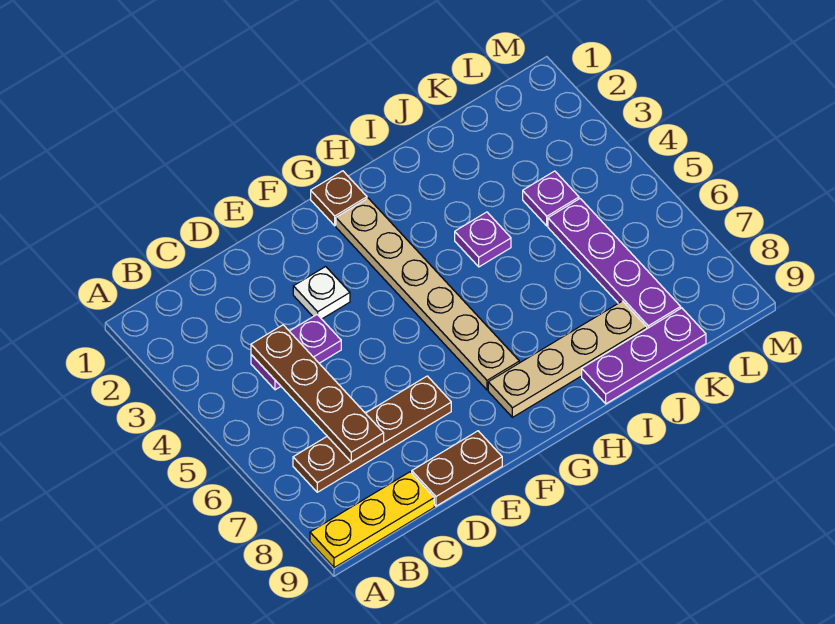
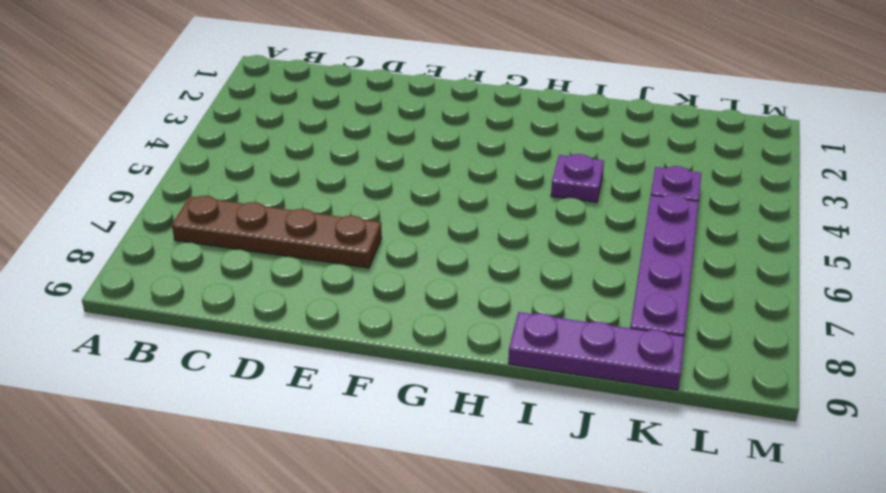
none -> yellow plate A9:C9 level 1
none -> purple plate C4:D4 level 1
none -> brown plate D9:E9 level 1

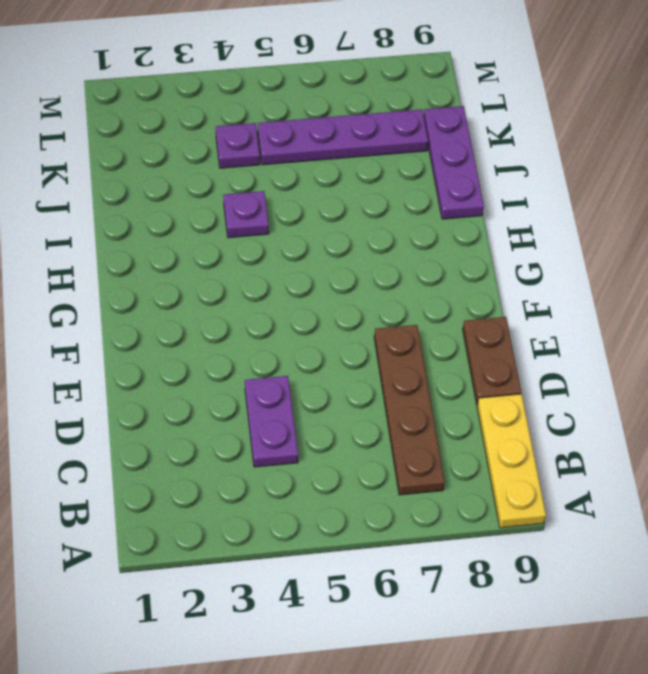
none -> white plate E3 level 1
none -> brown plate G1 level 1
none -> tan plate G2:G7 level 1

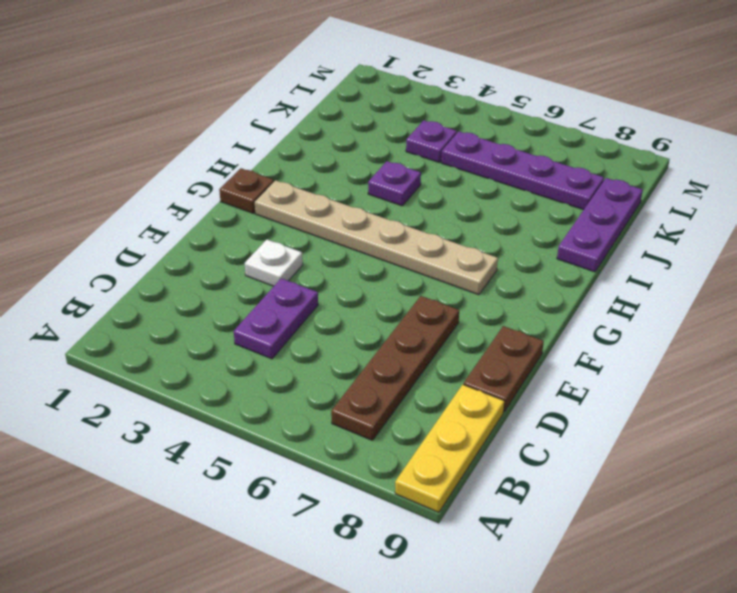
none -> tan plate G8:J8 level 1
none -> brown plate C4:C7 level 2

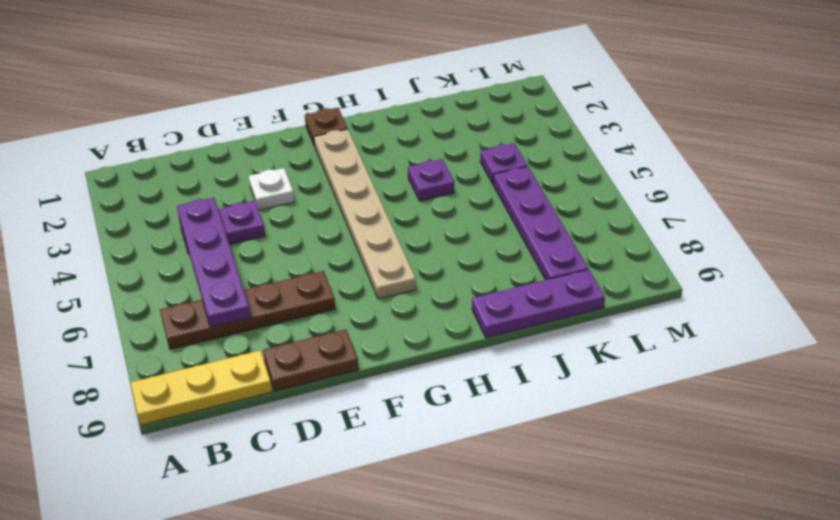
purple plate C4:C7 level 2 -> brown plate C4:C7 level 2
none -> tan plate G8:J8 level 1

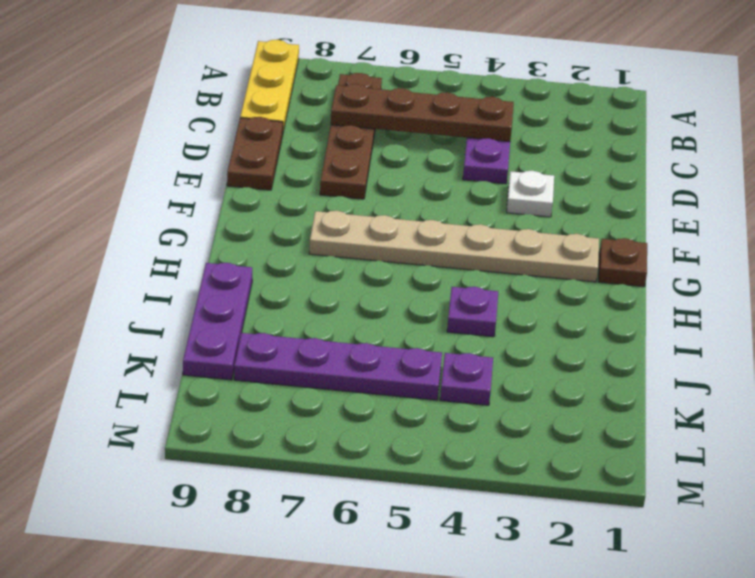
none -> tan plate G8:J8 level 1

